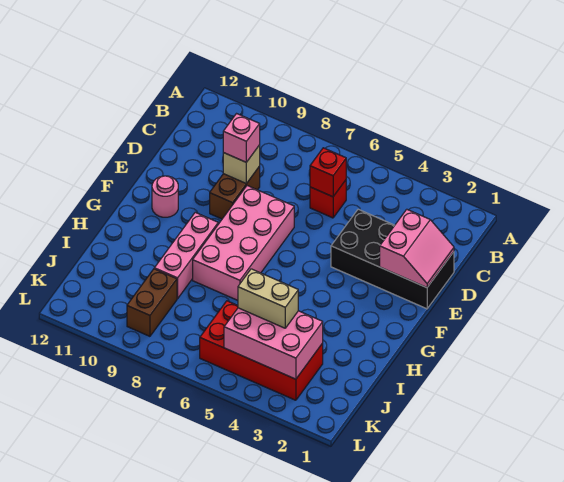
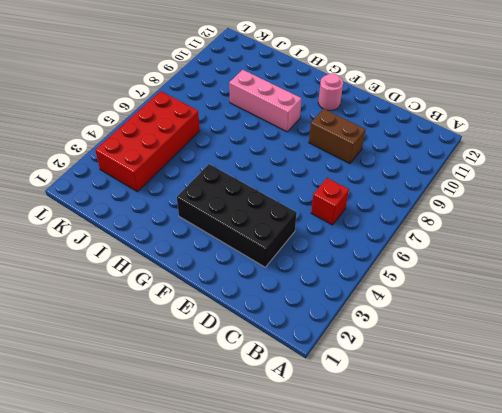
black brick D3:G4 level 1 -> black brick D1:E4 level 1
none -> pink brick E7:H8 level 1
none -> brown brick J9:K9 level 1
none -> red brick C6 level 2

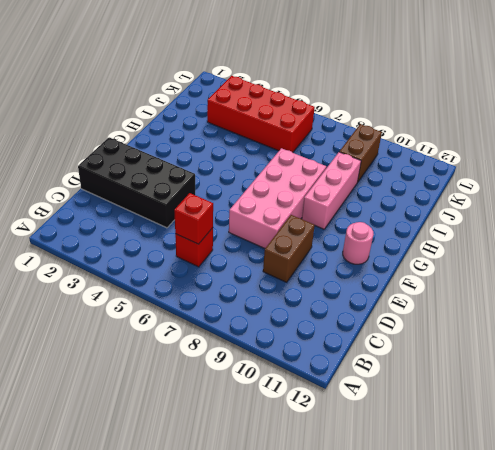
none -> pink slope D1:E2 level 2 top 2
none -> tan brick D9 level 2
none -> pink brick J3:K5 level 2

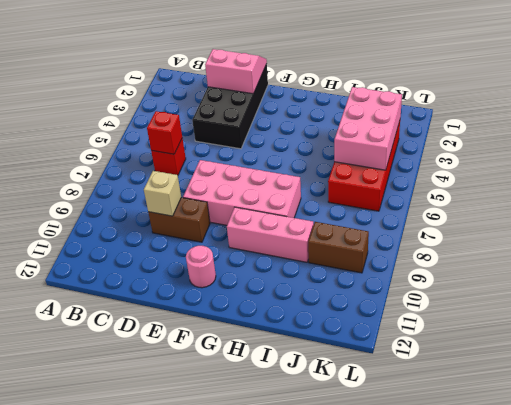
none -> pink brick D9 level 3
none -> tan brick J4:J5 level 3

